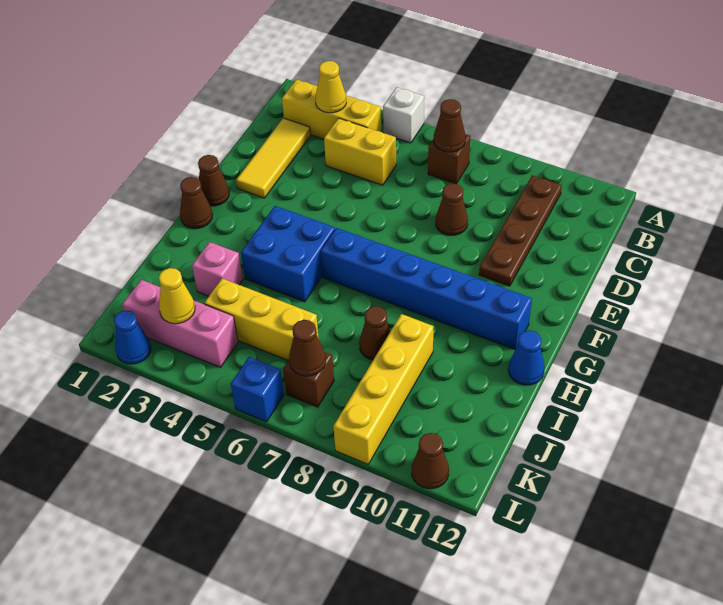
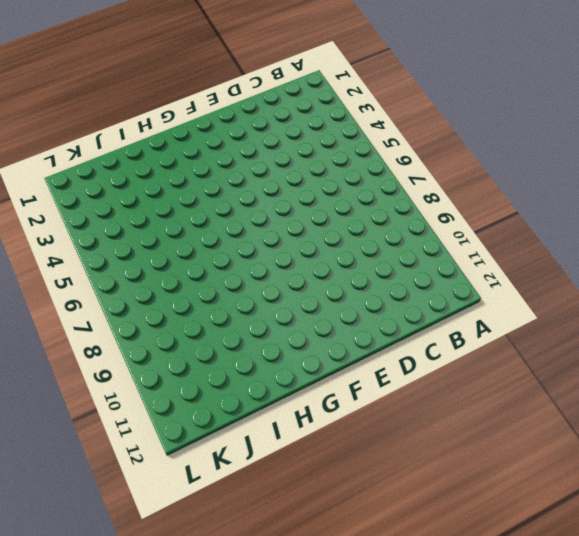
none -> white brick A5 level 1
none -> yellow brick B2:B4 level 1
none -> brown brick B7 level 1

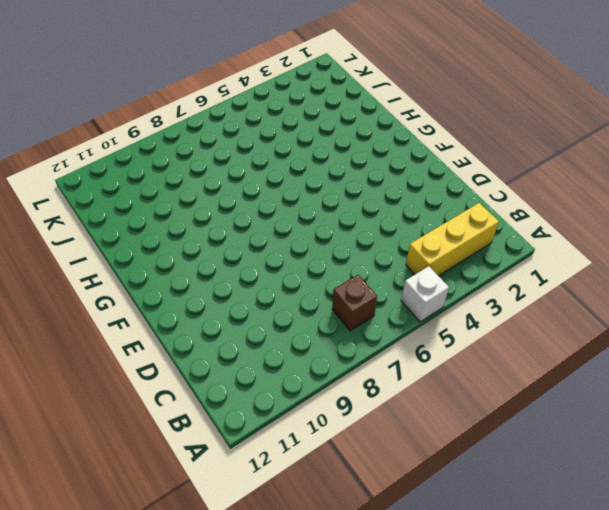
none -> brown plate B10:E10 level 1
none -> yellow tile C2:E2 level 1
none -> yellow brick C4:C5 level 1

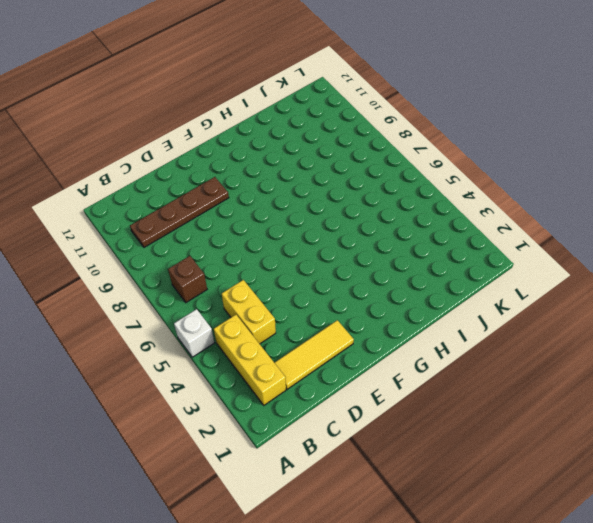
none -> brown cone D8 level 1
none -> brown cone F1 level 1
none -> brown cone G1 level 1

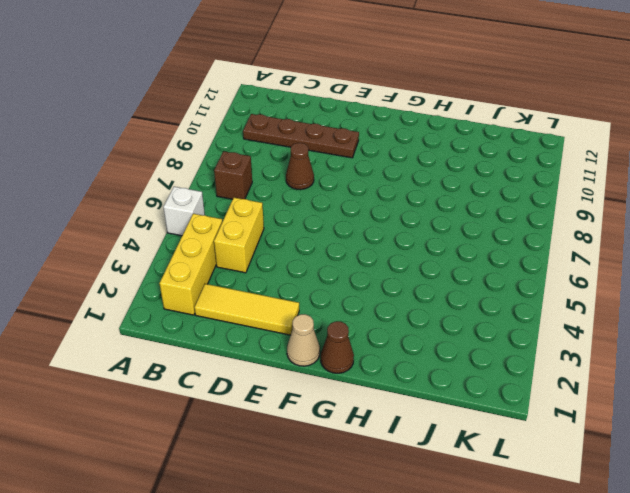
tan cone F1 level 1 -> brown cone F1 level 1
none -> blue brick G4:H5 level 1
none -> blue brick G6:G11 level 1
none -> blue cone H12 level 1

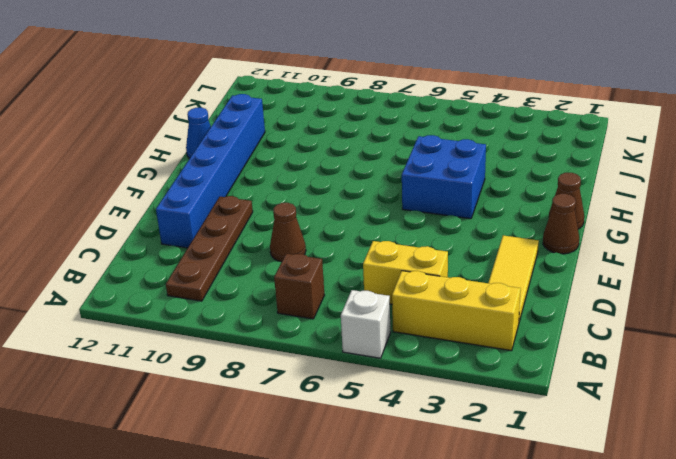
blue brick D11:I11 level 1 -> blue brick G6:G11 level 1
none -> pink brick I3 level 1
none -> brown cone I8 level 1
none -> yellow brick I9:L9 level 1

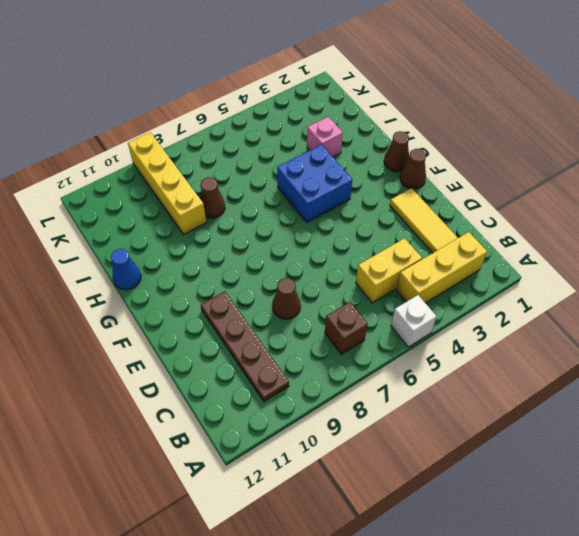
none -> blue brick G6:G11 level 1
none -> yellow brick J4:J6 level 1
none -> pink brick K2:K4 level 1

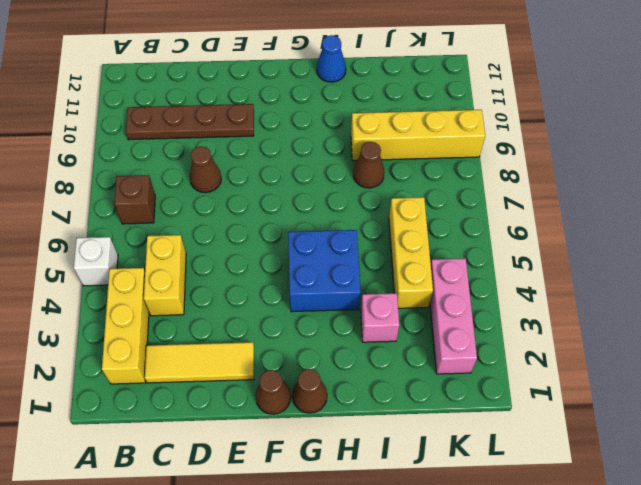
none -> blue brick G6:G11 level 1
none -> brown brick K7 level 1
none -> blue cone L2 level 1

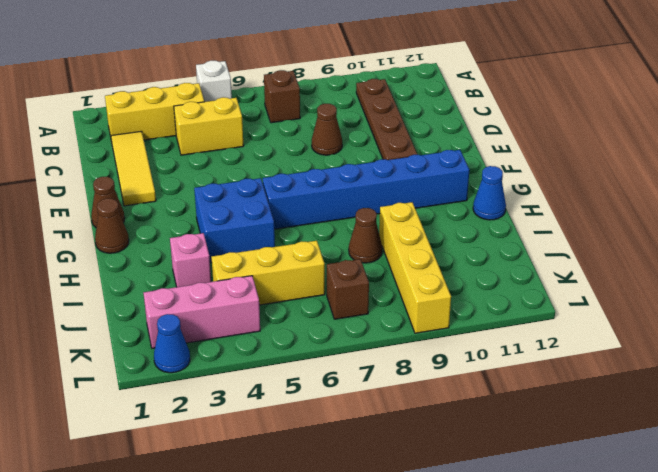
none -> blue brick L6 level 1
none -> brown cone L11 level 1
none -> yellow cone B3 level 2

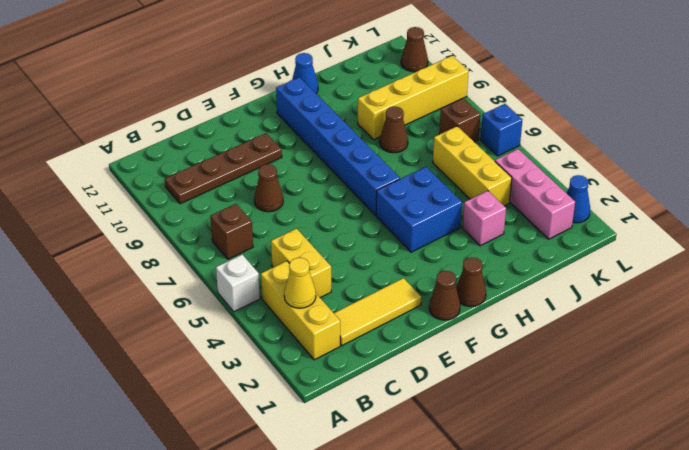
none -> brown cone B7 level 2
none -> yellow cone K3 level 2
none -> brown cone K7 level 2

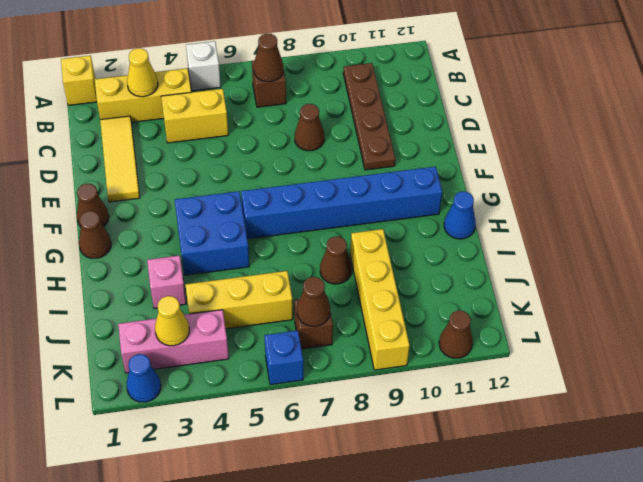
yellow brick A1 level 1 -> none

